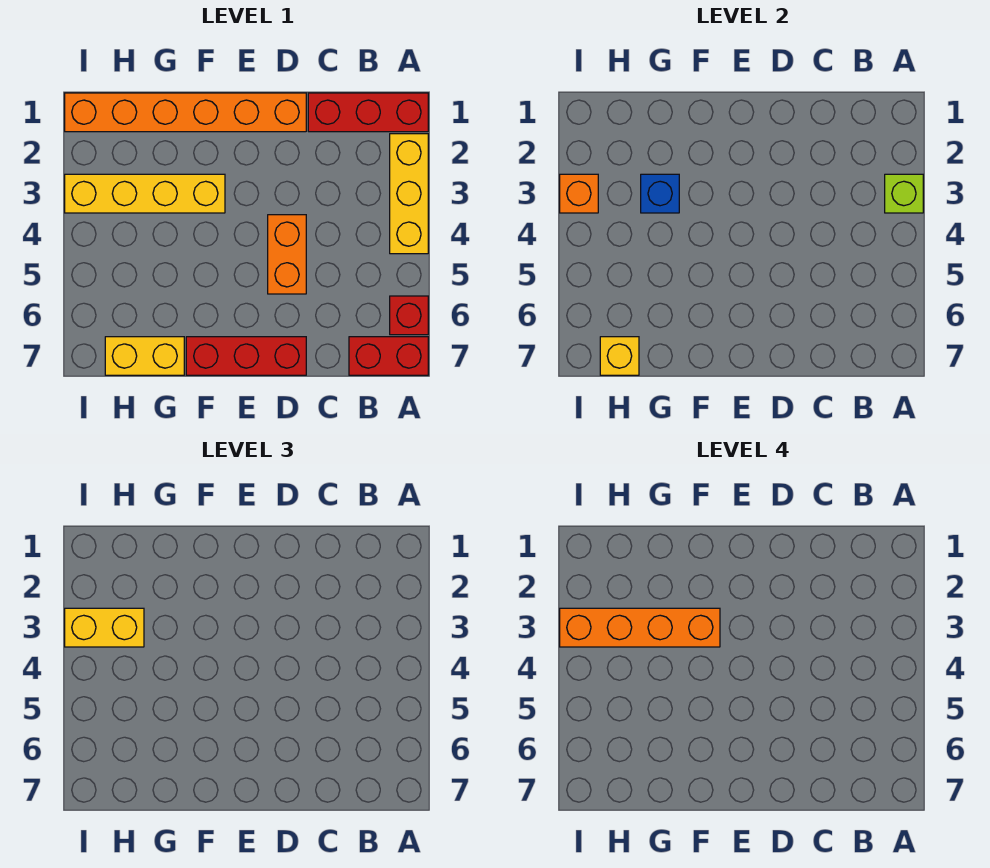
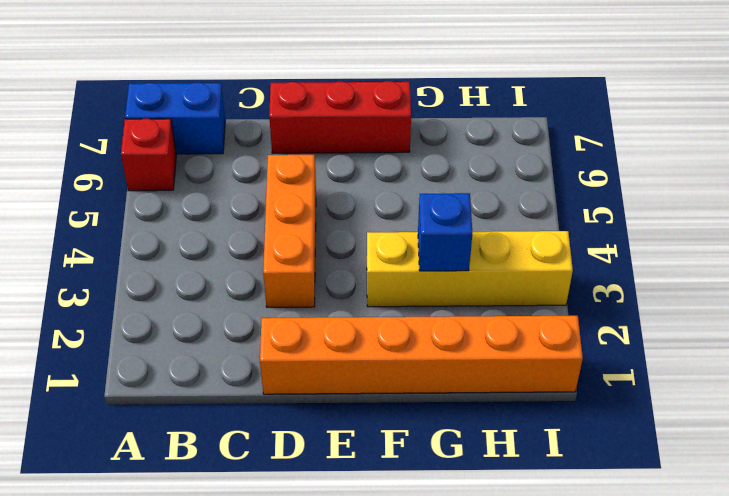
blue brick A7:B7 level 1 -> red brick A7:B7 level 1
orange brick D3:D5 level 1 -> orange brick D4:D5 level 1
none -> red brick A1:C1 level 1
none -> yellow brick A2:A4 level 1
none -> yellow brick G7:H7 level 1

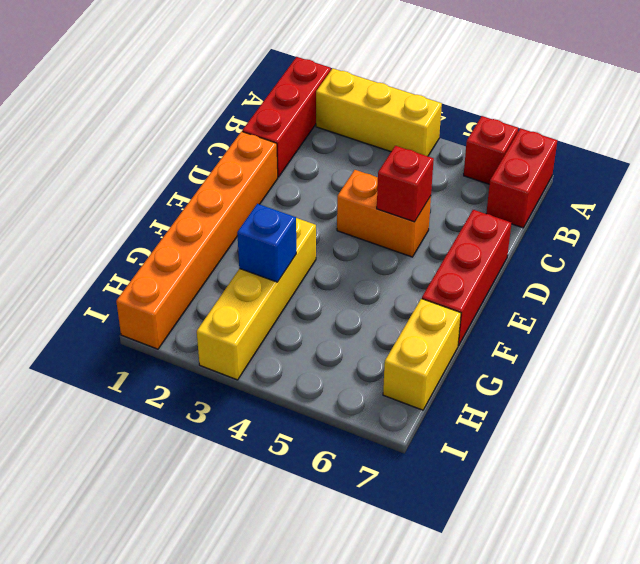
red brick D5 level 2 -> none
none -> lime brick A3 level 2
none -> yellow brick H7 level 2
none -> orange brick I3 level 2

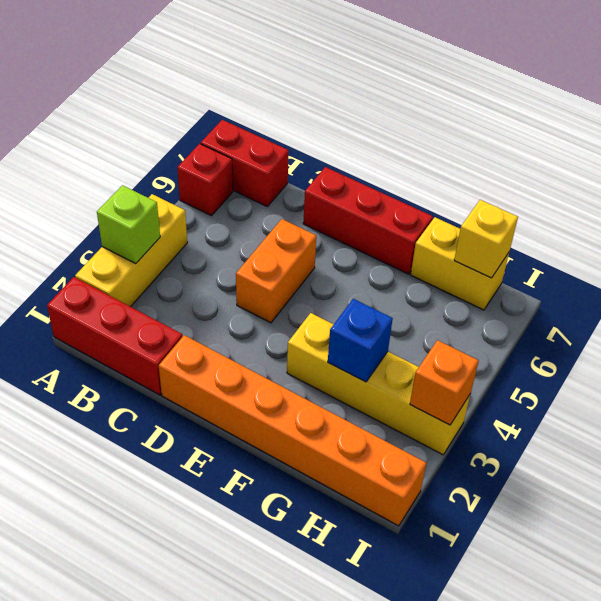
none -> yellow brick H3:I3 level 3
none -> orange brick F3:I3 level 4

